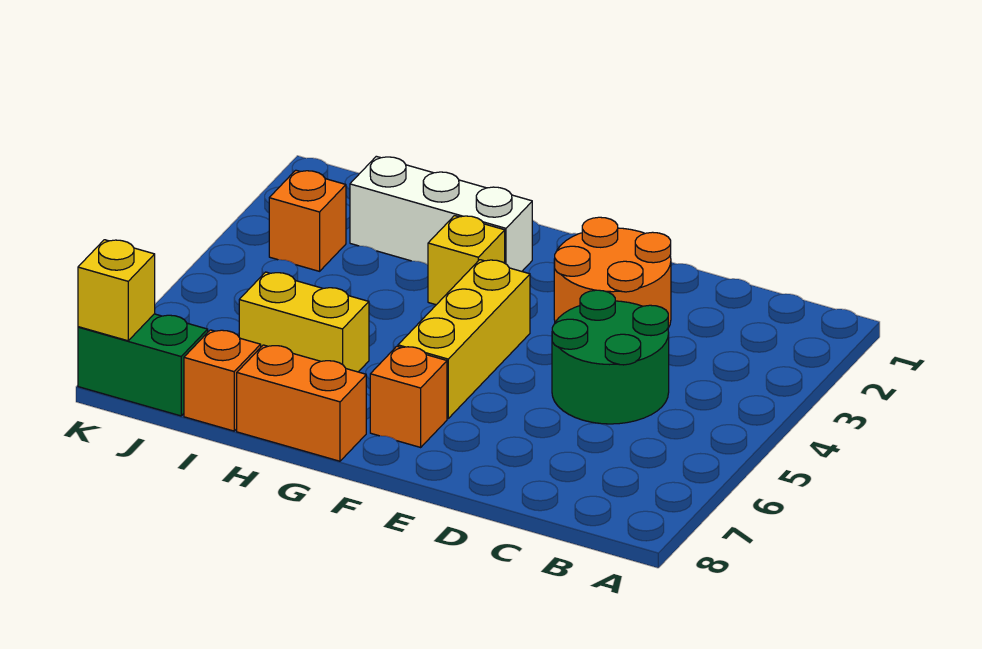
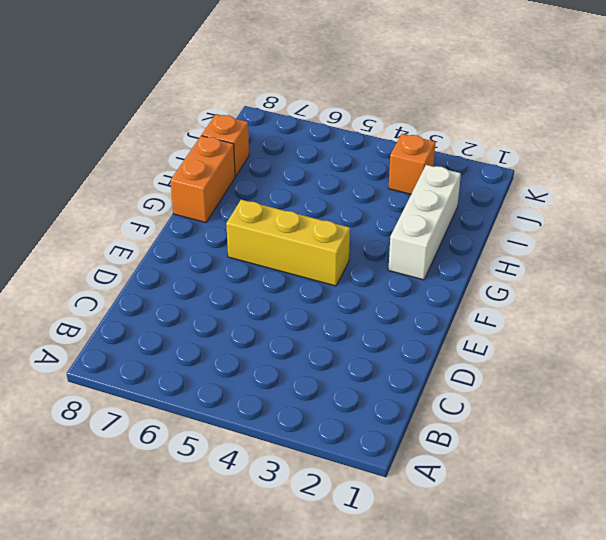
none -> green round brick C4:D5 level 1
none -> orange round brick D2:E3 level 1
none -> orange brick F7 level 1

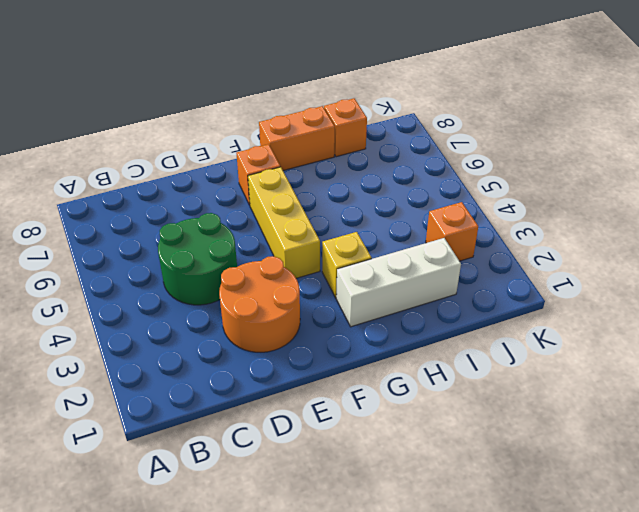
none -> yellow brick H6:I6 level 1
none -> green brick J8:K8 level 1
none -> yellow brick K8 level 2

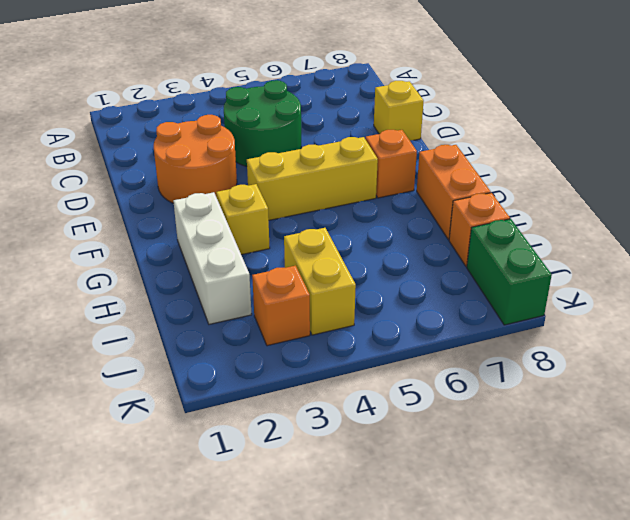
yellow brick D8 level 1 -> yellow brick K8 level 2
yellow brick I4:J4 level 1 -> yellow brick H6:I6 level 1

